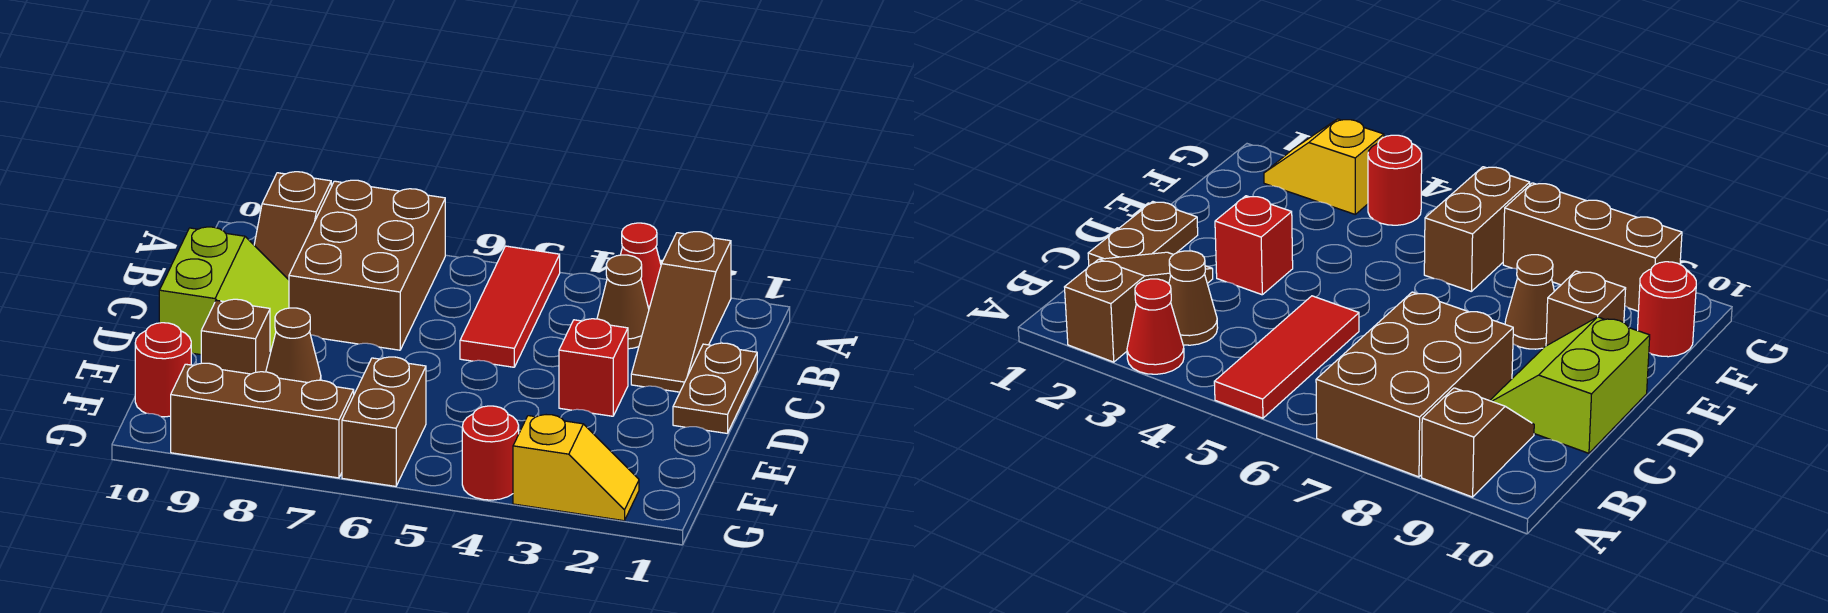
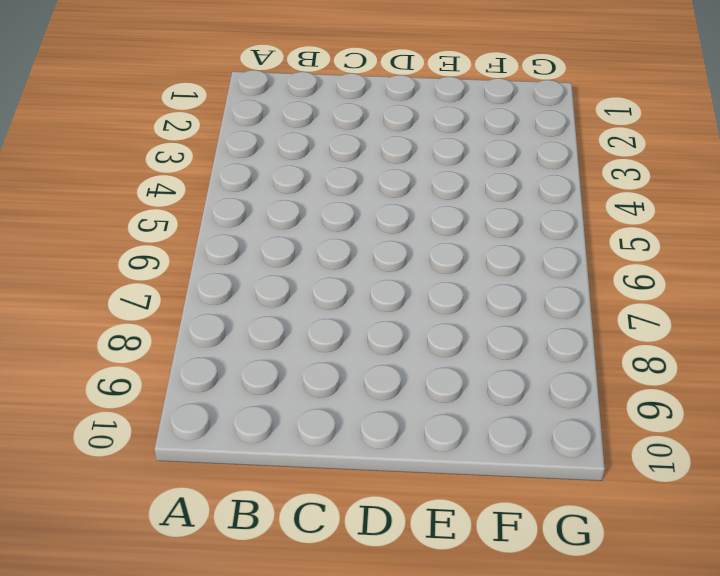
none -> brown slope A2:C2 level 1 top A
none -> red cone A3 level 1
none -> red tile A5:C5 level 1

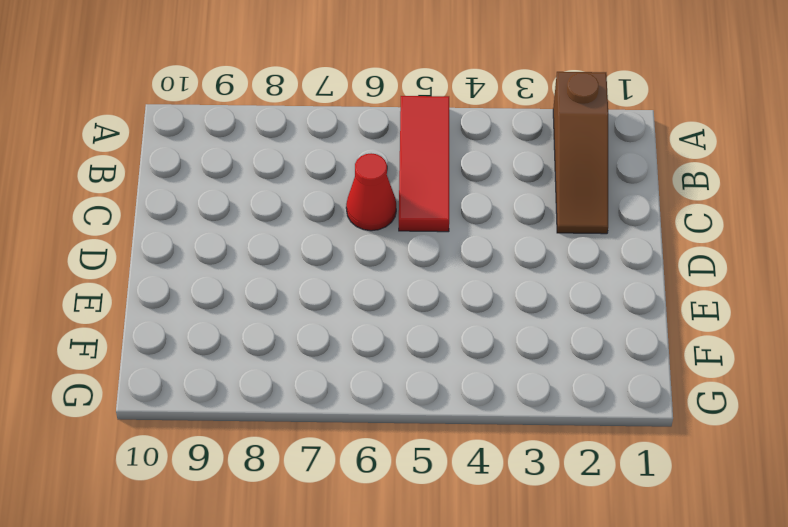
red cone C6 level 1 -> red cone A3 level 1
none -> brown brick A7:C8 level 1
none -> brown slope A9:B9 level 1 top A
none -> brown cone B3 level 1

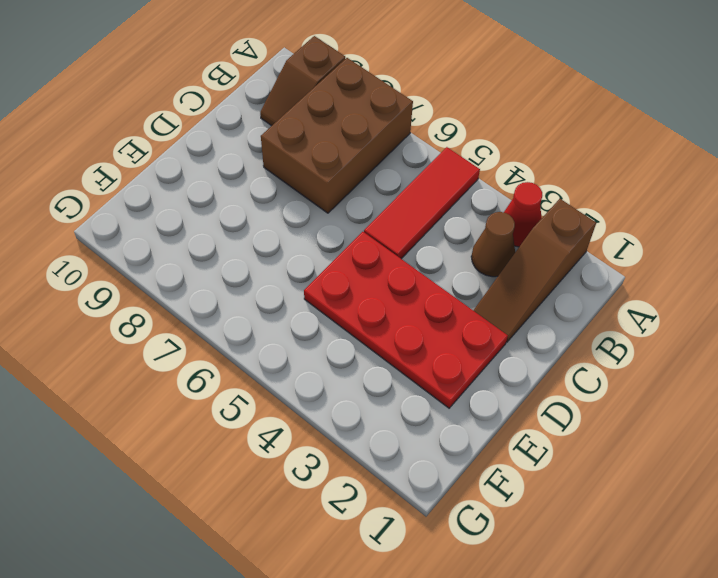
red plate D2:E5 level 1 -> red brick D3 level 1
none -> brown plate C1:D1 level 1
none -> lime slope C9:D10 level 1 top 10
none -> brown cone E8 level 1

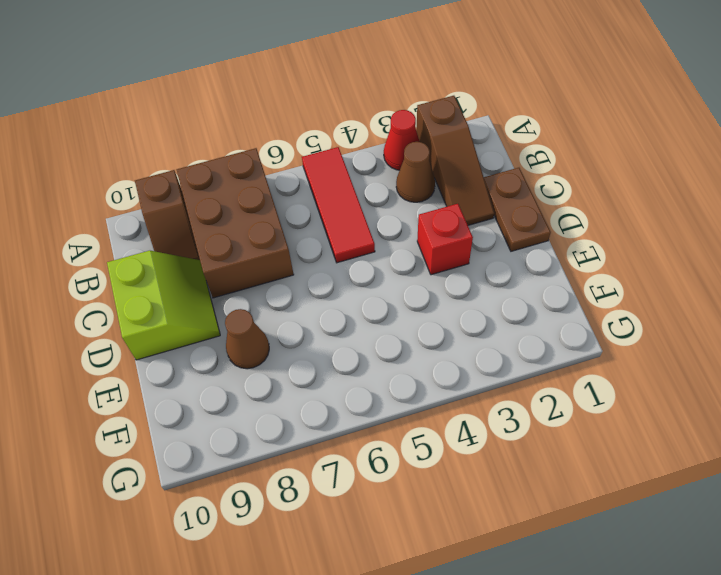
none -> brown brick E9 level 1
none -> brown brick F6:G6 level 1
none -> red round brick F10 level 1

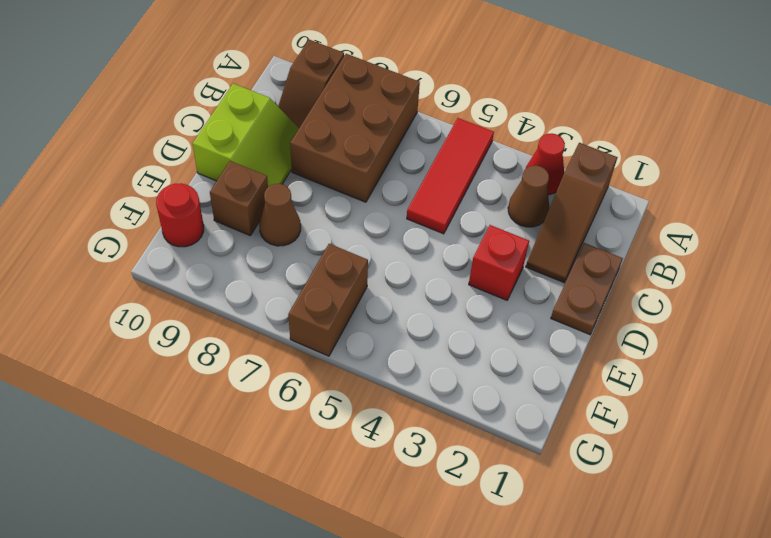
none -> yellow slope G2:G3 level 1 top 3
none -> red round brick G4 level 1
none -> brown brick G7:G9 level 1

